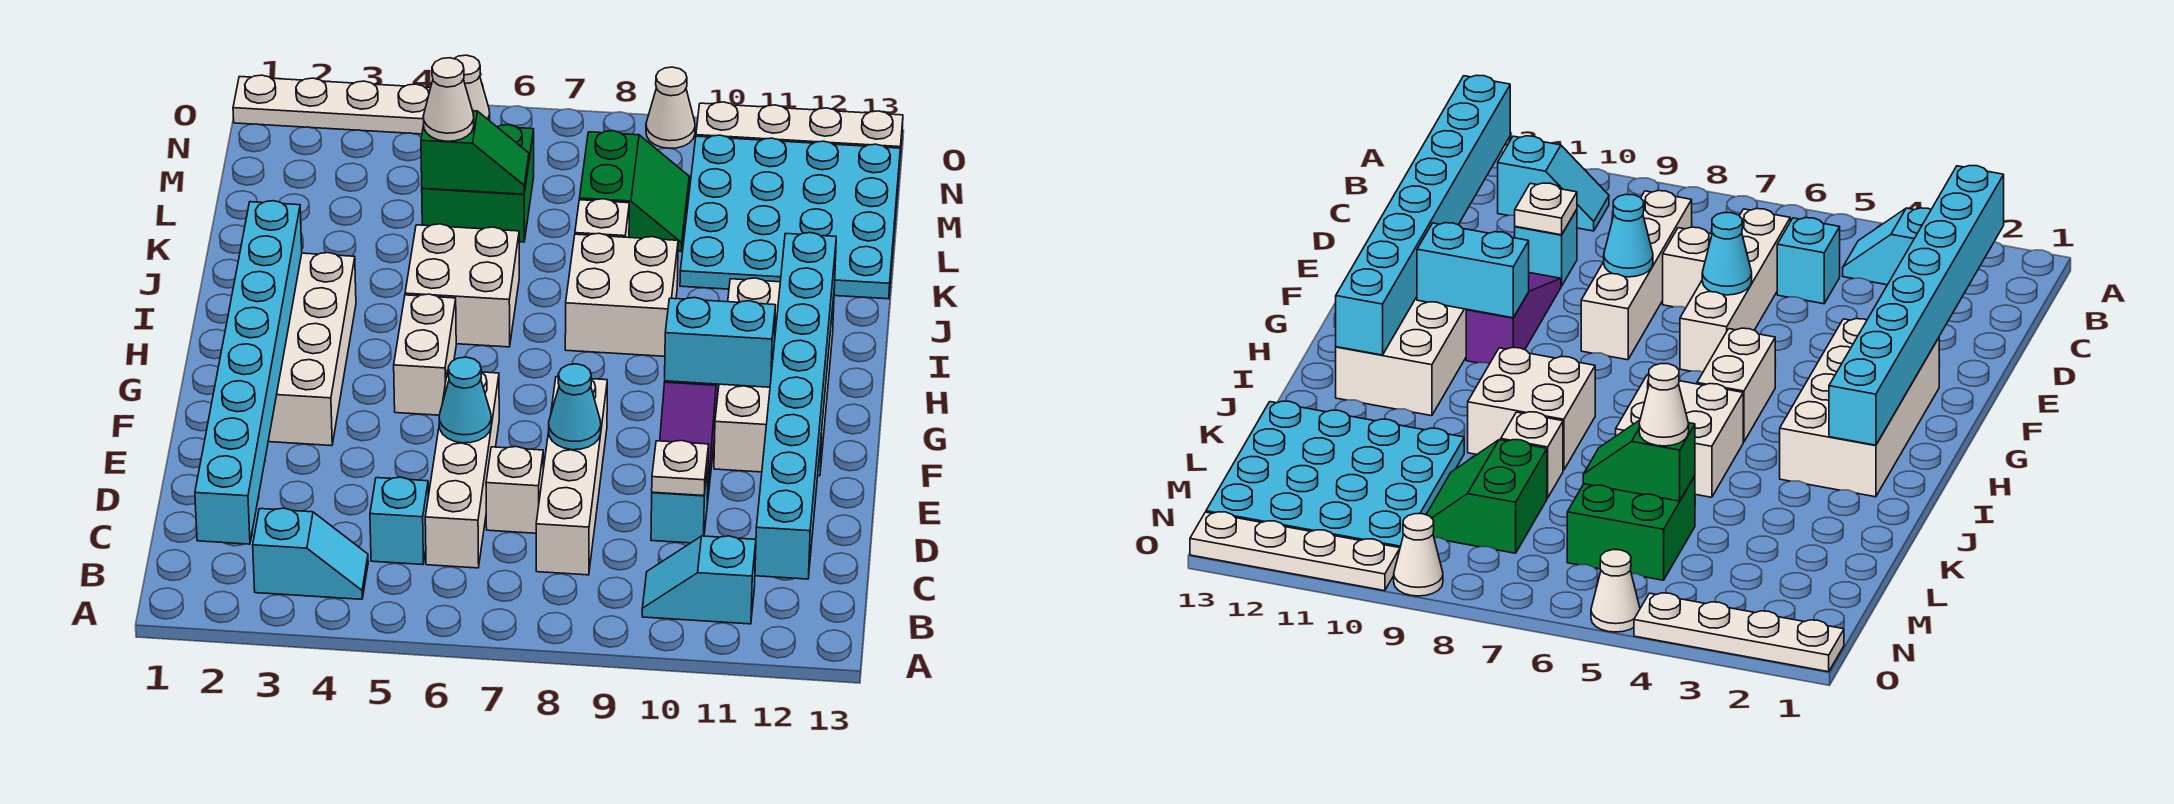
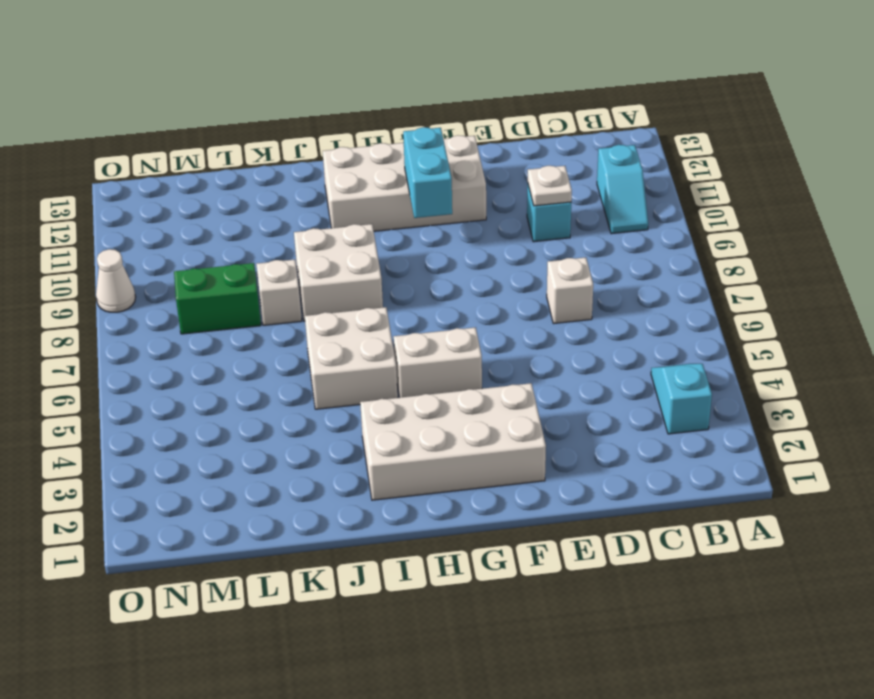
none -> cyan brick C5 level 1
none -> white brick C6:F6 level 1
none -> white brick C8:F8 level 1

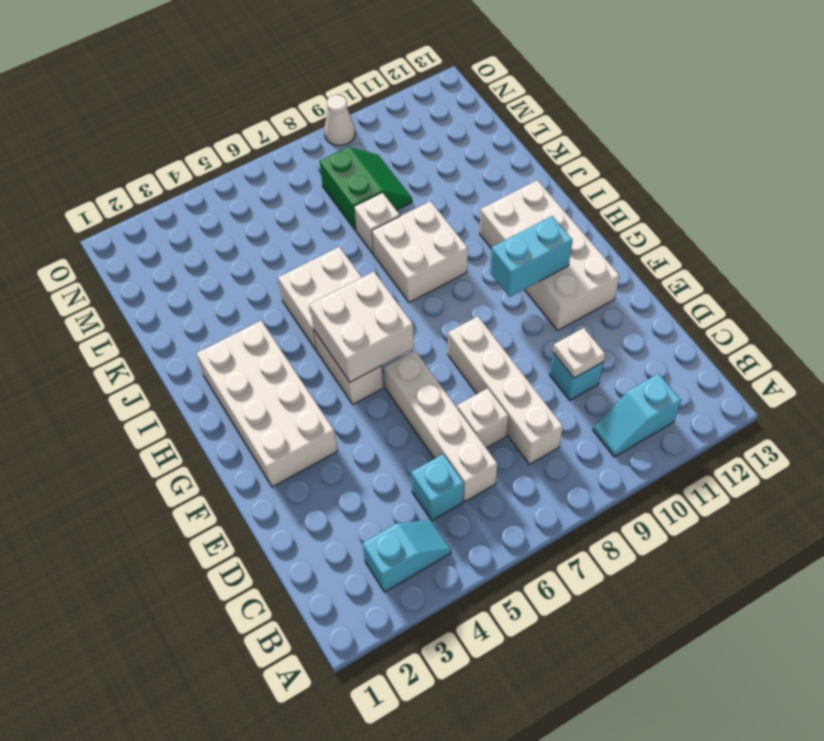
white brick G5:H6 level 2 -> none
none -> purple slope E10:G10 level 1 top G
none -> cyan plate K10:N13 level 1
none -> green brick L5:M6 level 1

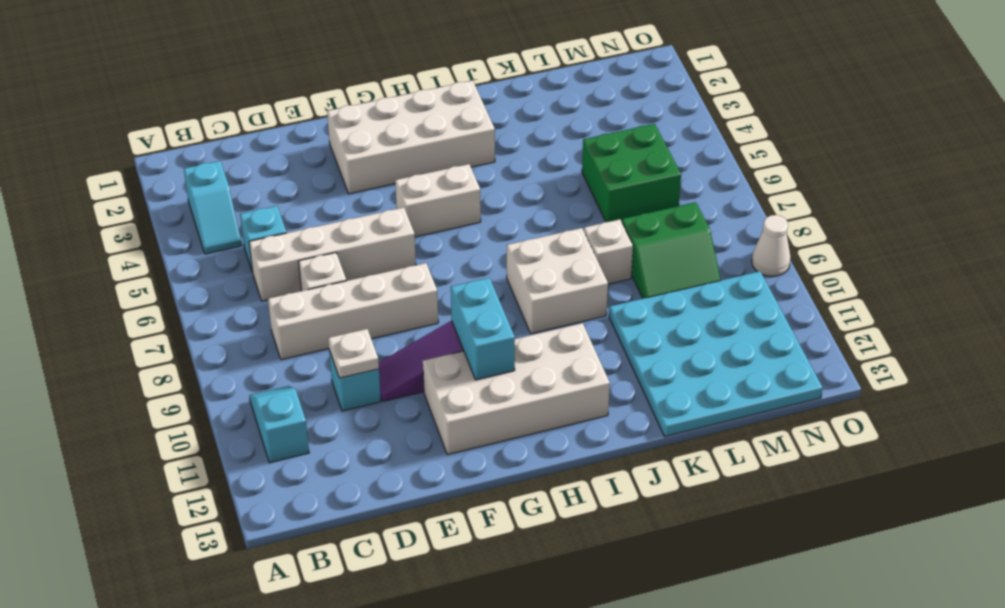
none -> white brick I5:J6 level 1
none -> white plate O1:O4 level 1
none -> white cone O5 level 1

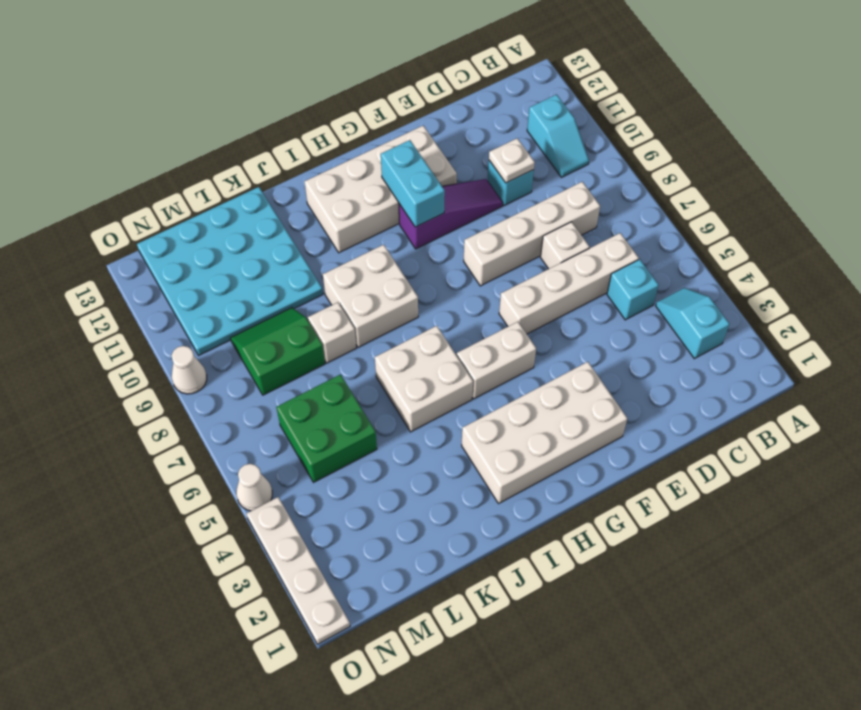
none -> white plate O10:O13 level 1
none -> cyan brick B2:I2 level 2
none -> cyan brick B12:I12 level 2

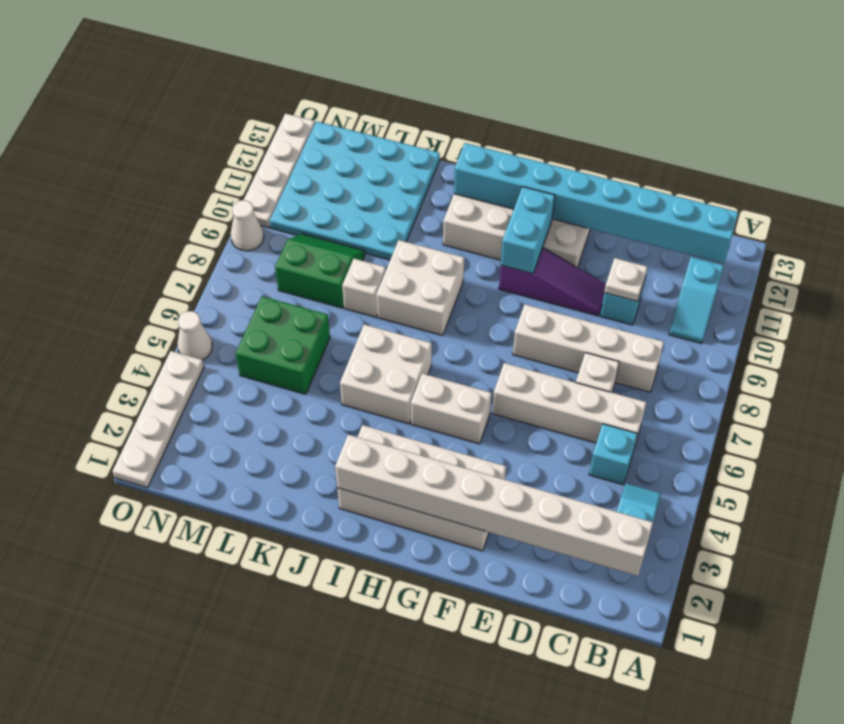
white brick B2:I2 level 2 -> cyan brick B2:I2 level 2
none -> cyan cone E6 level 2
none -> cyan cone E8 level 2
none -> green slope L5:L6 level 2 top 5

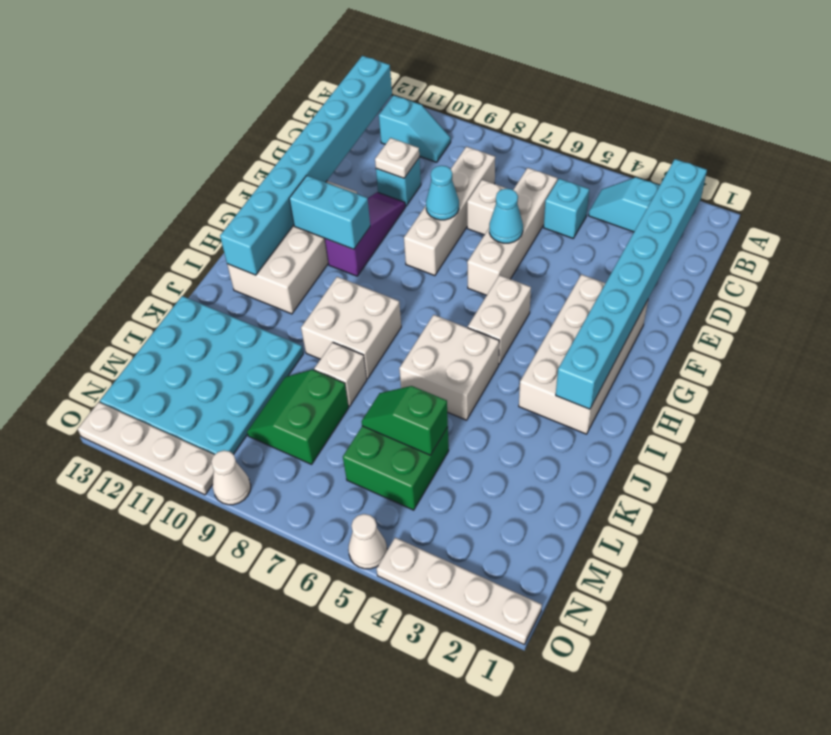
none -> white cone L5 level 3

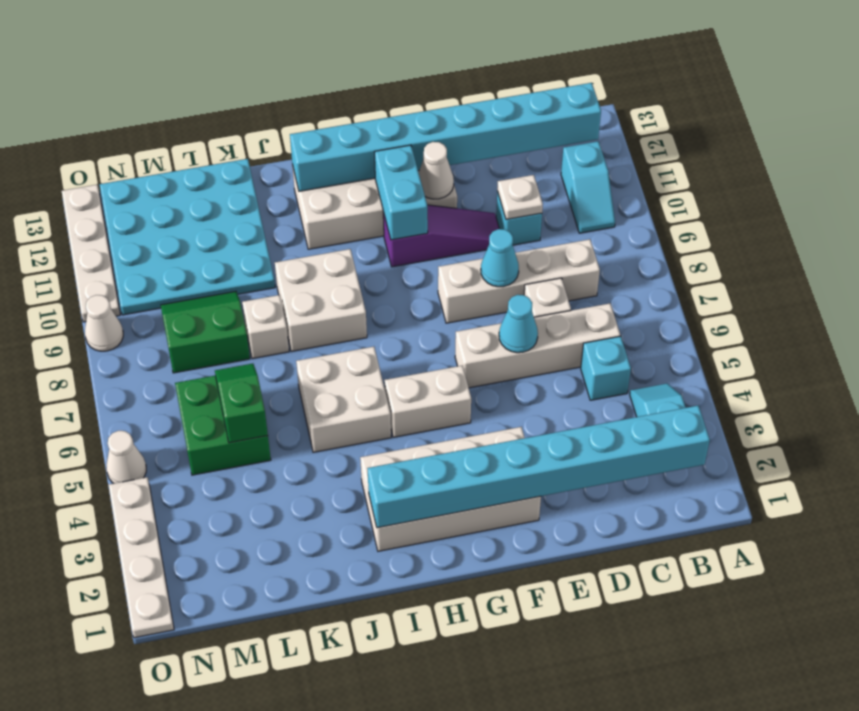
white cone F11 level 2 -> white cone L5 level 3

